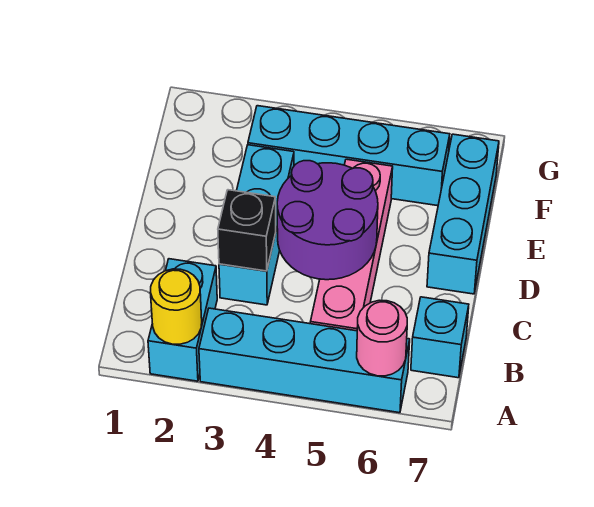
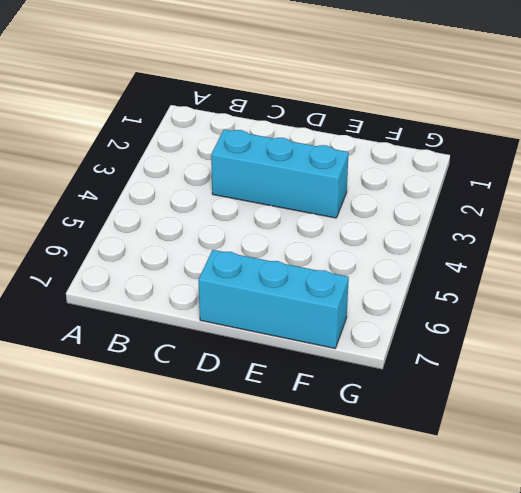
none -> cyan brick A2:B2 level 1
none -> cyan brick A3:A6 level 1

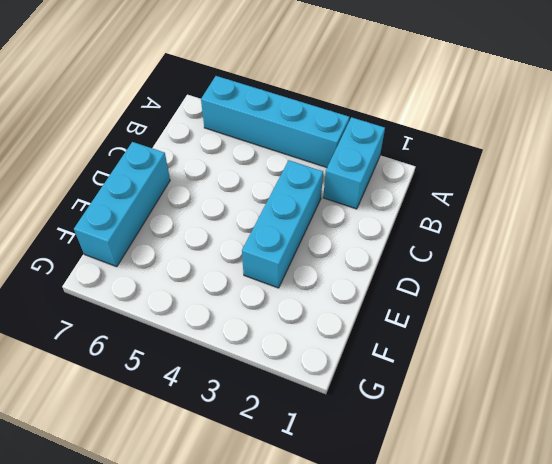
none -> pink brick B5:E5 level 1
none -> cyan brick B7 level 1

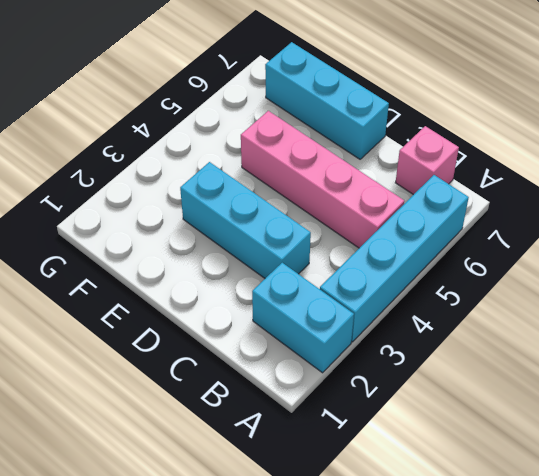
pink brick B7 level 1 -> cyan brick B7 level 1
none -> cyan brick F3:F6 level 1
none -> yellow round brick A2 level 2

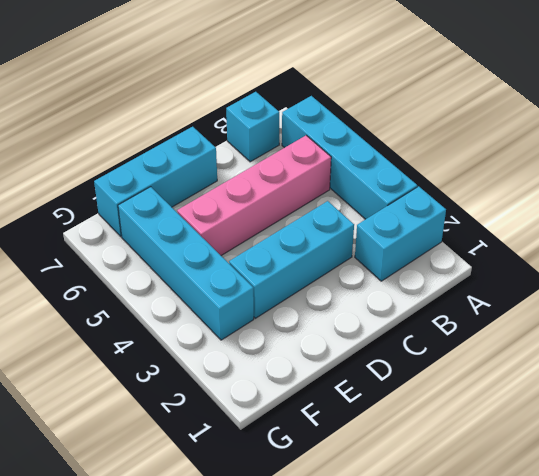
none -> yellow round brick A2 level 2
none -> pink round brick A6 level 2

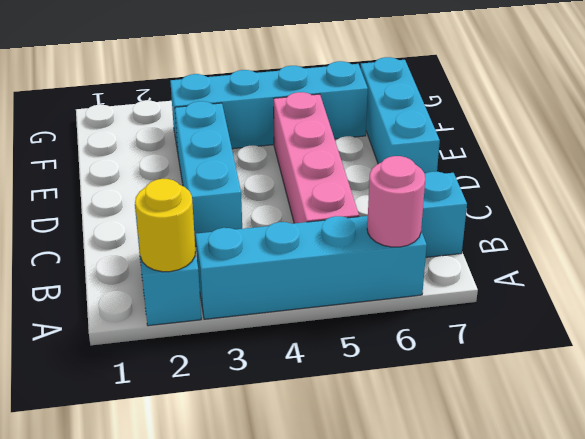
none -> black brick C3 level 2
none -> purple round brick C4:D5 level 2

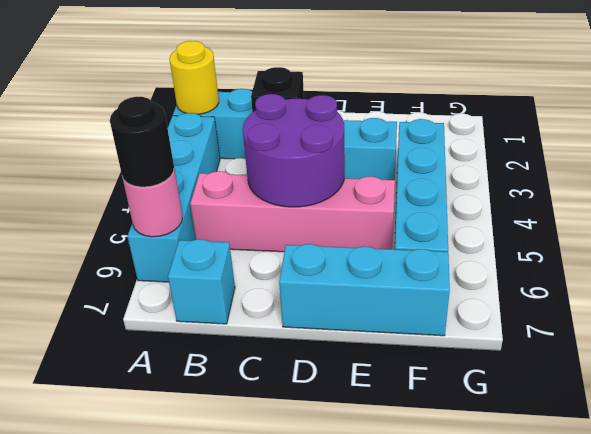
black round brick A6 level 3 -> none

